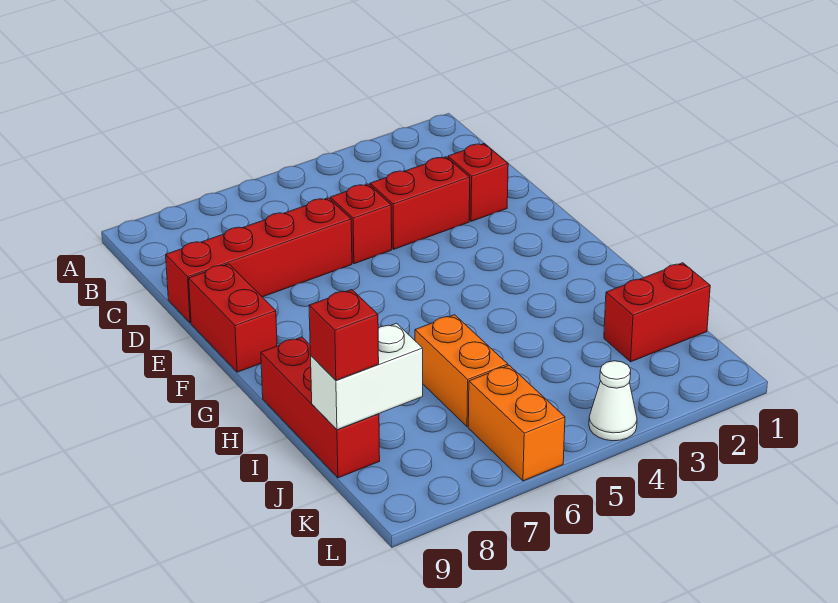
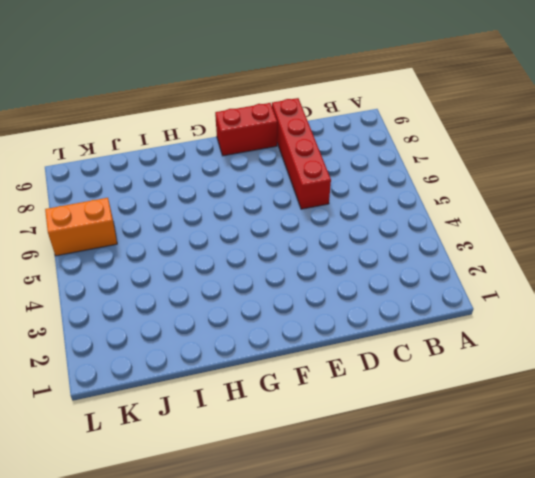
none -> red brick D2 level 1
none -> red brick D3:D4 level 1
none -> red brick D5 level 1

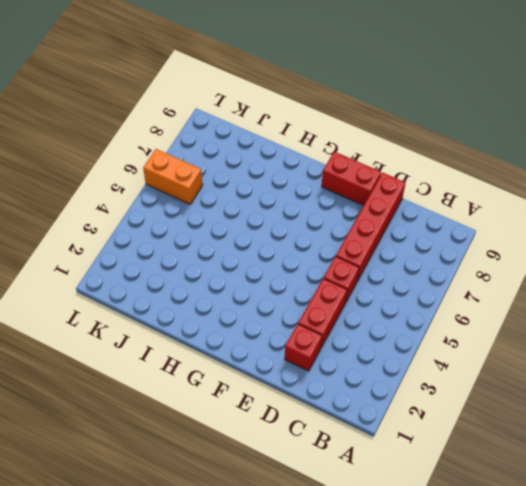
none -> red brick H9:J9 level 1
none -> orange brick I6:J6 level 1
none -> red brick J1:J2 level 1

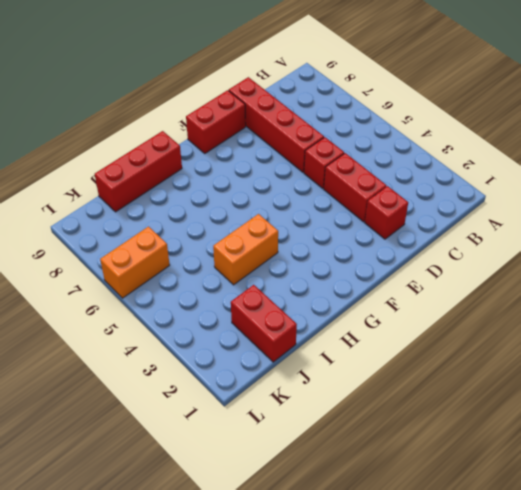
orange brick H4:I4 level 1 -> orange brick I6:J6 level 1
none -> white cone L4 level 1
none -> white brick J8:J9 level 2
none -> red brick J9 level 3

